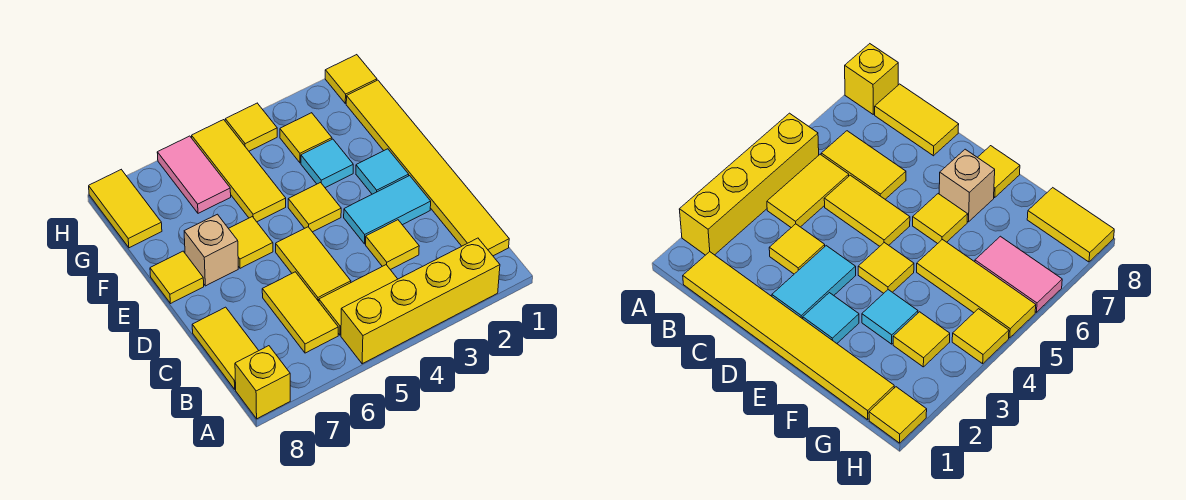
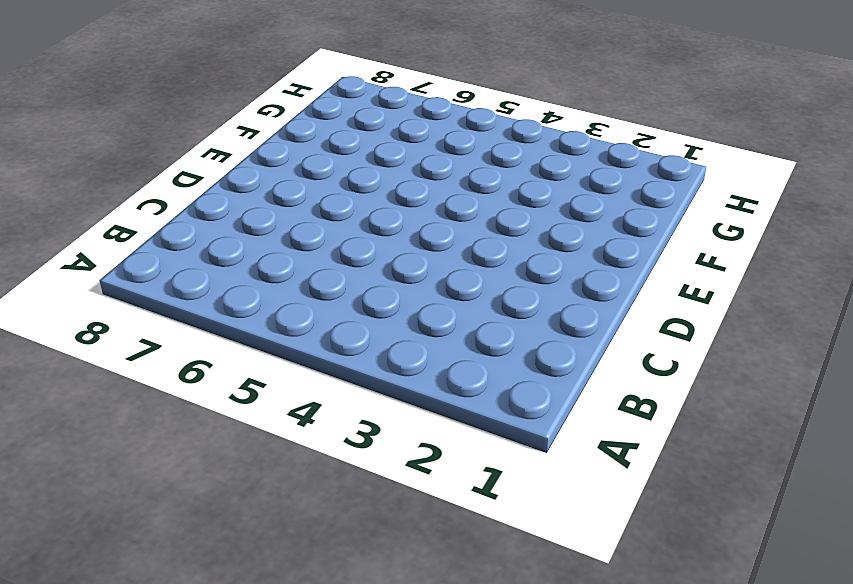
none -> yellow brick A2:A5 level 1
none -> yellow brick A8 level 1
none -> yellow tile B1:G1 level 1

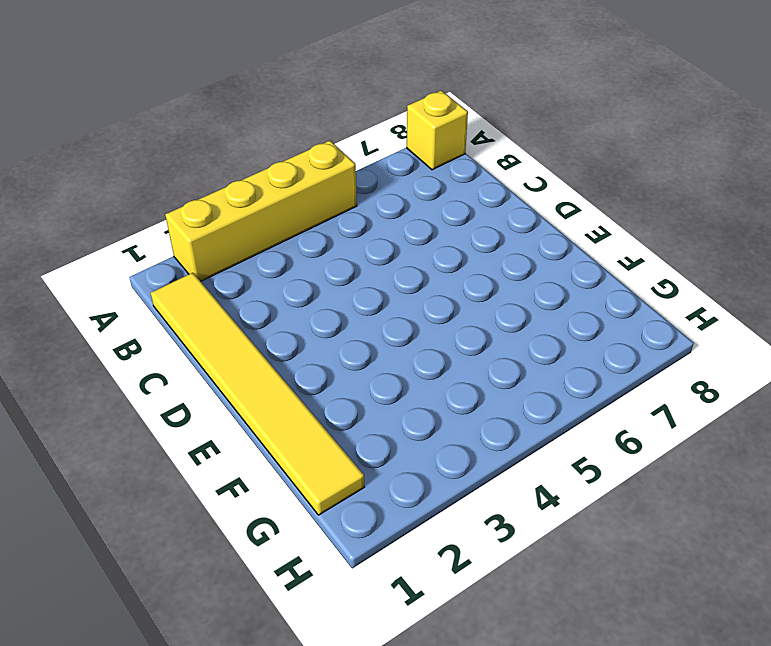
none -> yellow tile B4:B5 level 1
none -> yellow tile B6:C6 level 1
none -> yellow tile B8:C8 level 1

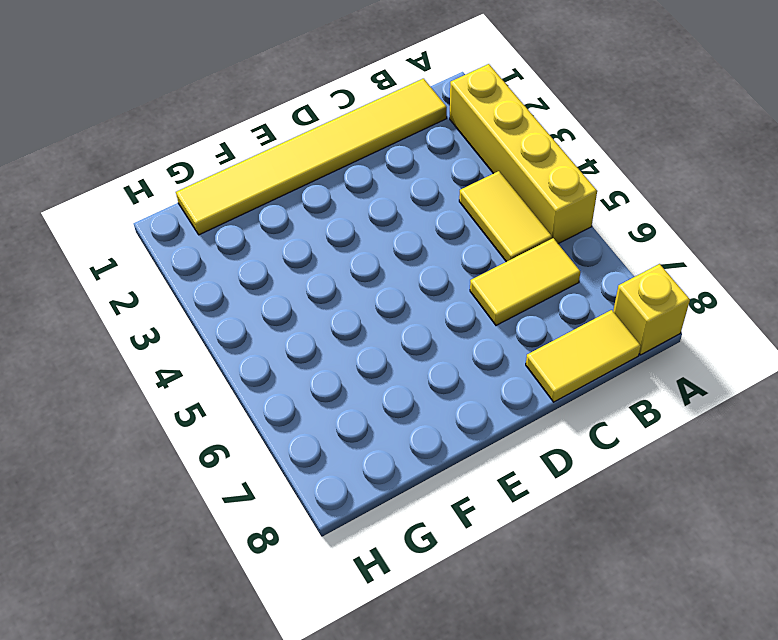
none -> yellow tile C3 level 1
none -> yellow tile C5:D5 level 1
none -> cyan tile D2:D3 level 1

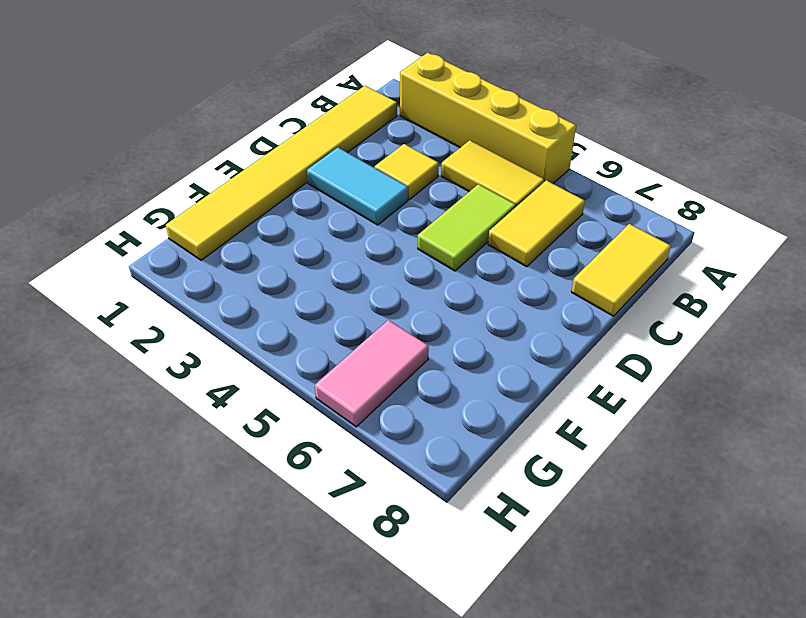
lime tile C5:D5 level 1 -> yellow tile C5:D5 level 1
none -> yellow brick A8 level 1
none -> cyan tile E2 level 1
none -> yellow tile E4 level 1

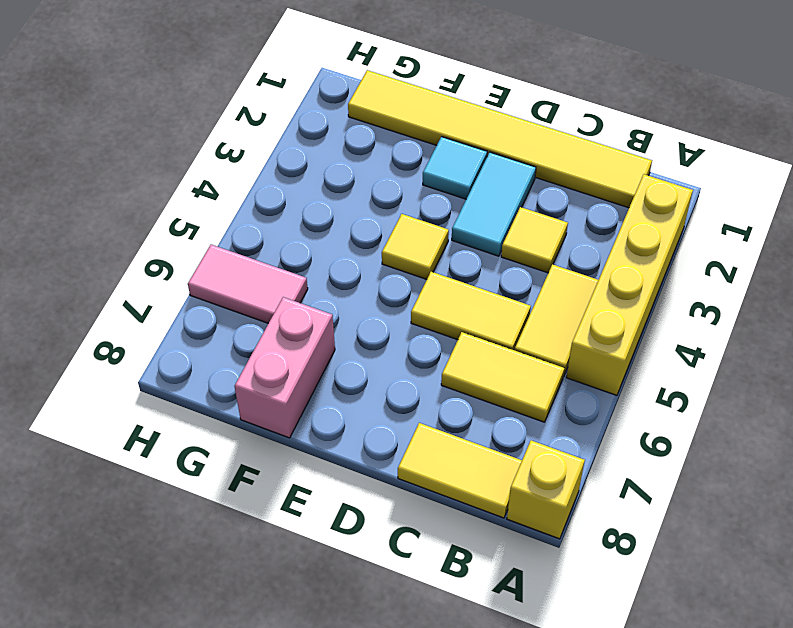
pink brick F7:F8 level 1 -> none
none -> yellow tile E6 level 1
none -> tan brick E7 level 1
none -> yellow tile E8 level 1

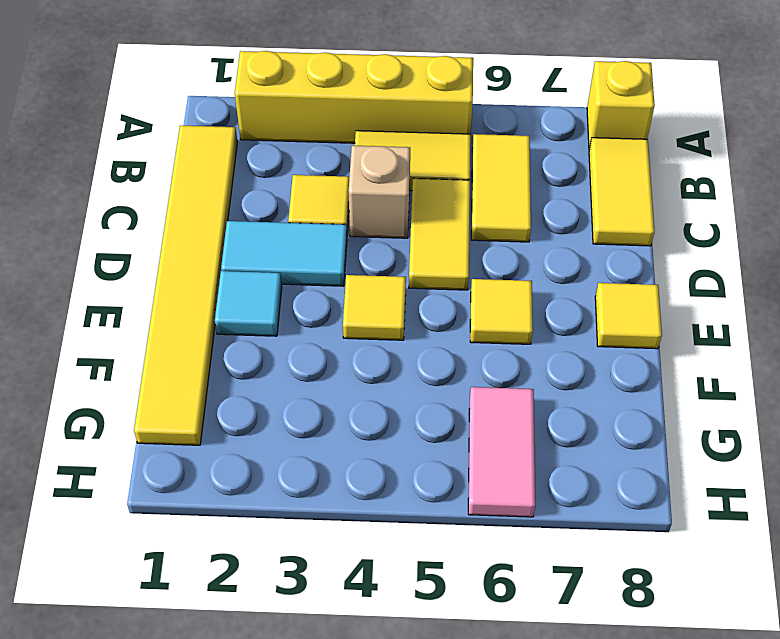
tan brick C4 level 1 -> tan brick E7 level 1
none -> cyan tile F3 level 1
none -> yellow tile F5:H5 level 1
none -> yellow tile G3 level 1

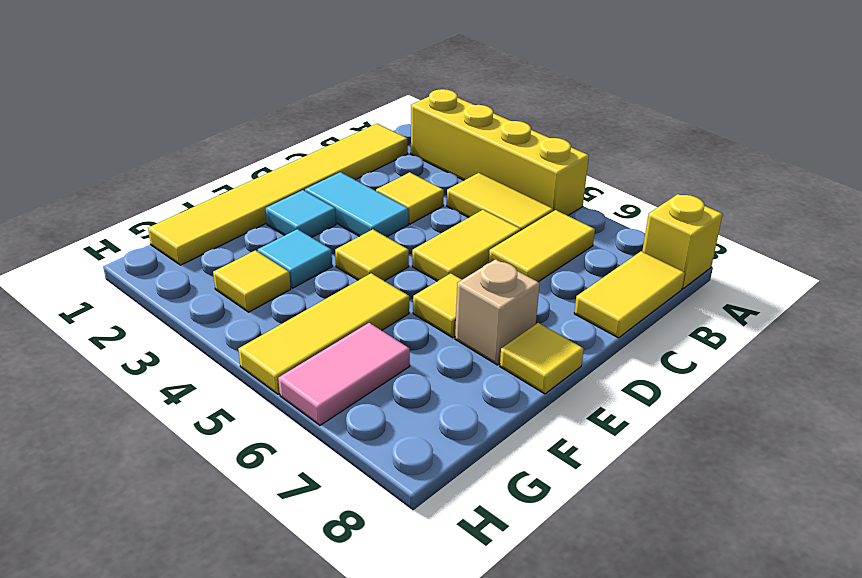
none -> yellow tile G8:H8 level 1
none -> yellow tile H1 level 1
none -> yellow tile H4 level 1

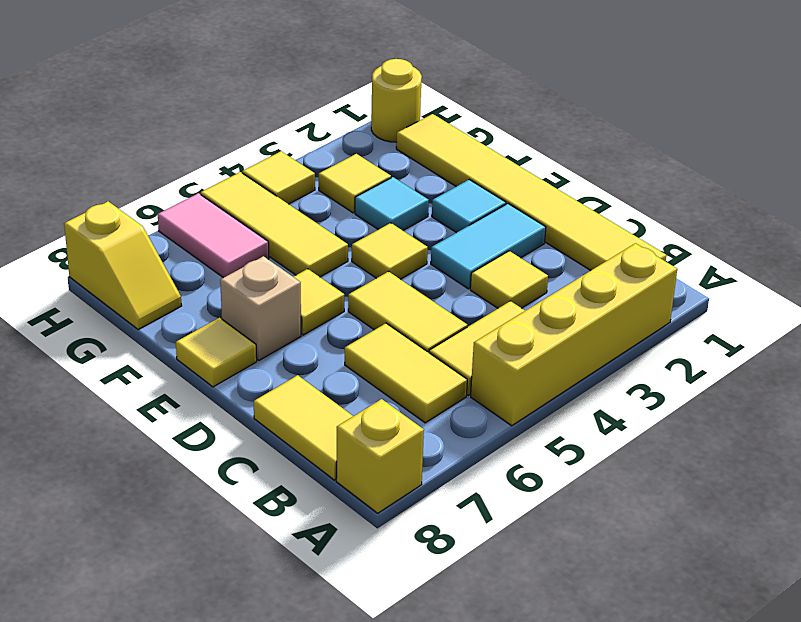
yellow slope G8:H8 level 1 top H -> yellow tile G8:H8 level 1
yellow round brick H1 level 1 -> yellow tile H1 level 1

